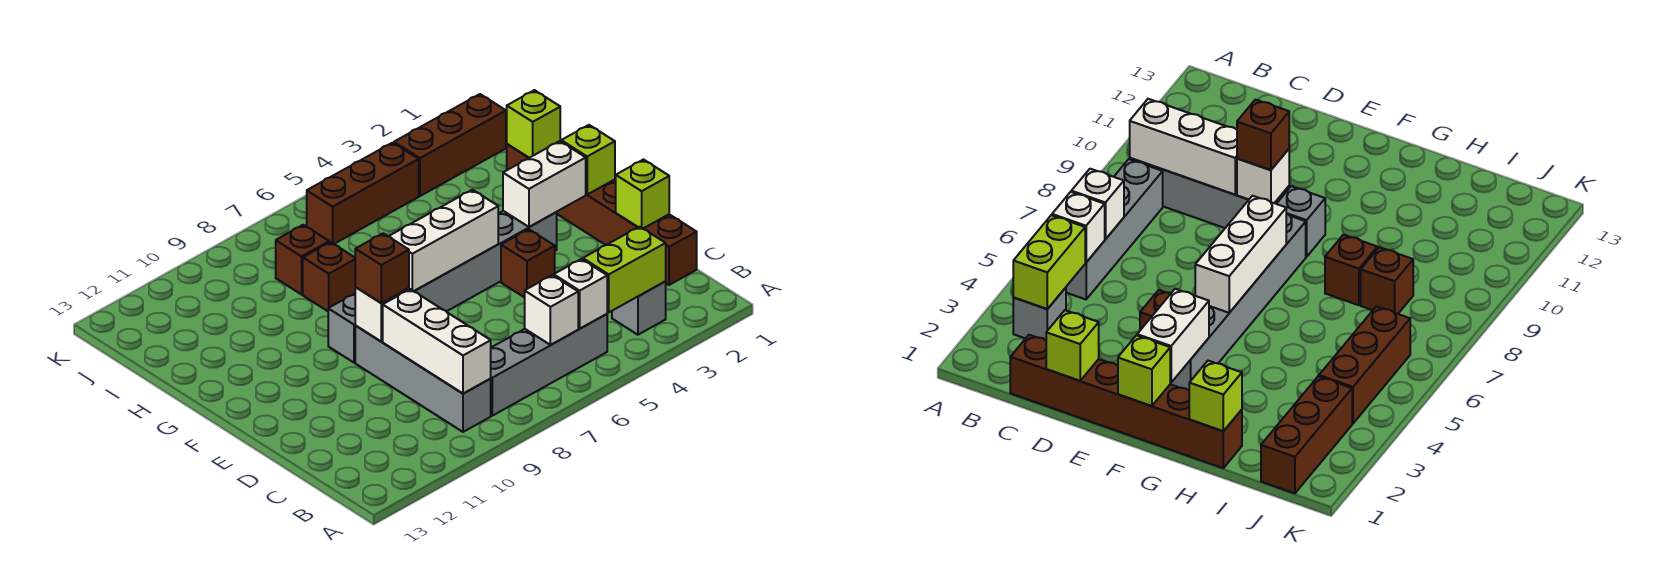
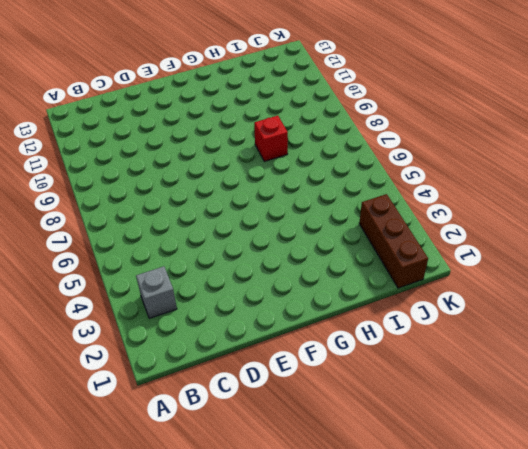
red brick H8 level 1 -> brown brick H8 level 1
none -> grey brick B5:B8 level 1
none -> grey brick B9:E9 level 1
none -> brown brick C1:H1 level 1

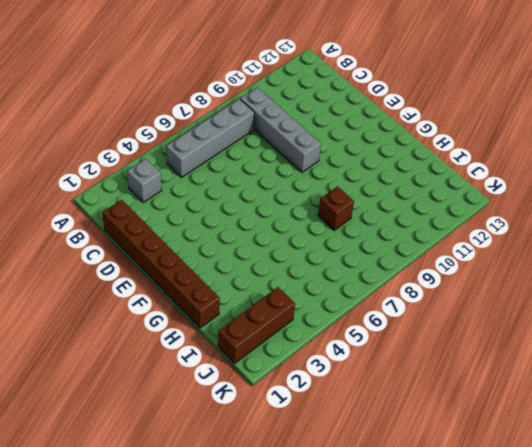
none -> brown brick E4 level 1
none -> grey brick F3:F8 level 1
none -> grey brick F9 level 1

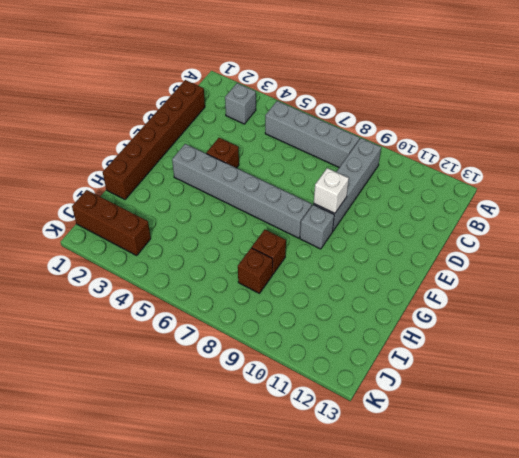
none -> brown brick J4:J6 level 1
none -> lime brick B3:B4 level 2
none -> white brick B5 level 2

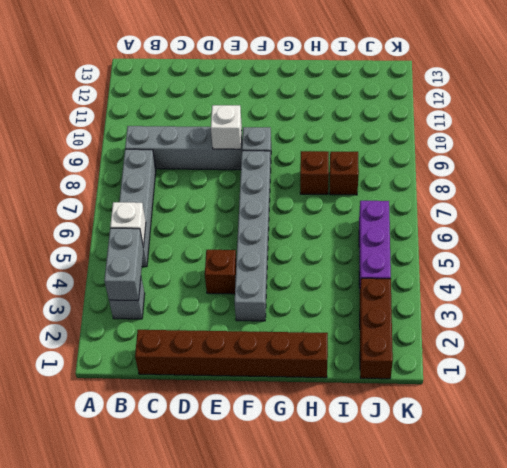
grey brick B3:B4 level 2 -> lime brick B3:B4 level 2
purple brick J4:J6 level 1 -> brown brick J4:J6 level 1
none -> white brick B6 level 2
none -> white brick B9:D9 level 2
none -> lime brick D1 level 2

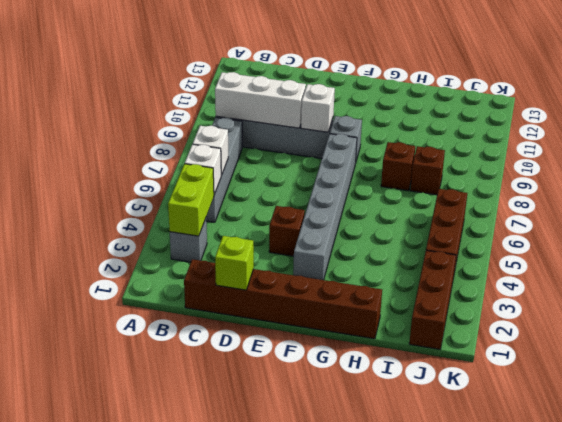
none -> lime brick F1 level 2
none -> white brick F2:F3 level 2
none -> white brick F5:F7 level 2

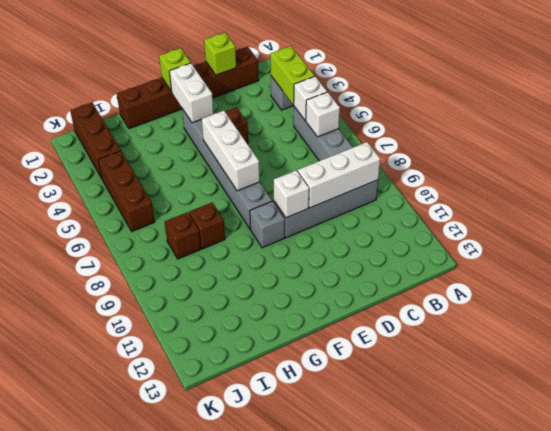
none -> lime brick H1 level 2
none -> brown brick E9 level 3

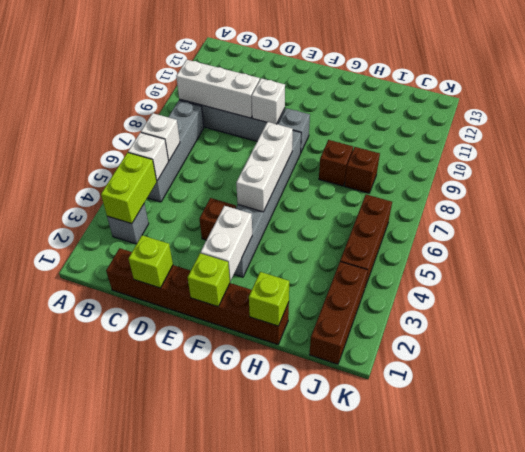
none -> brown brick E9 level 3

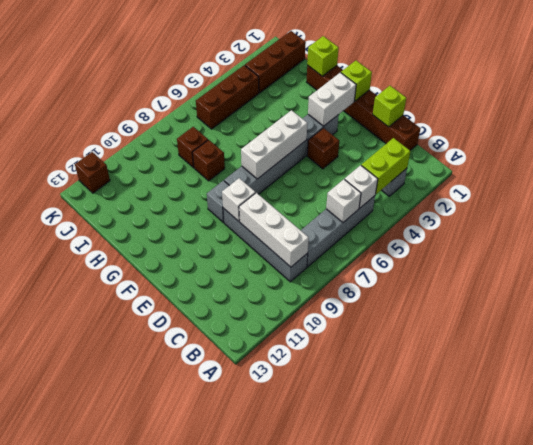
brown brick K12 level 1 -> brown brick E9 level 3

